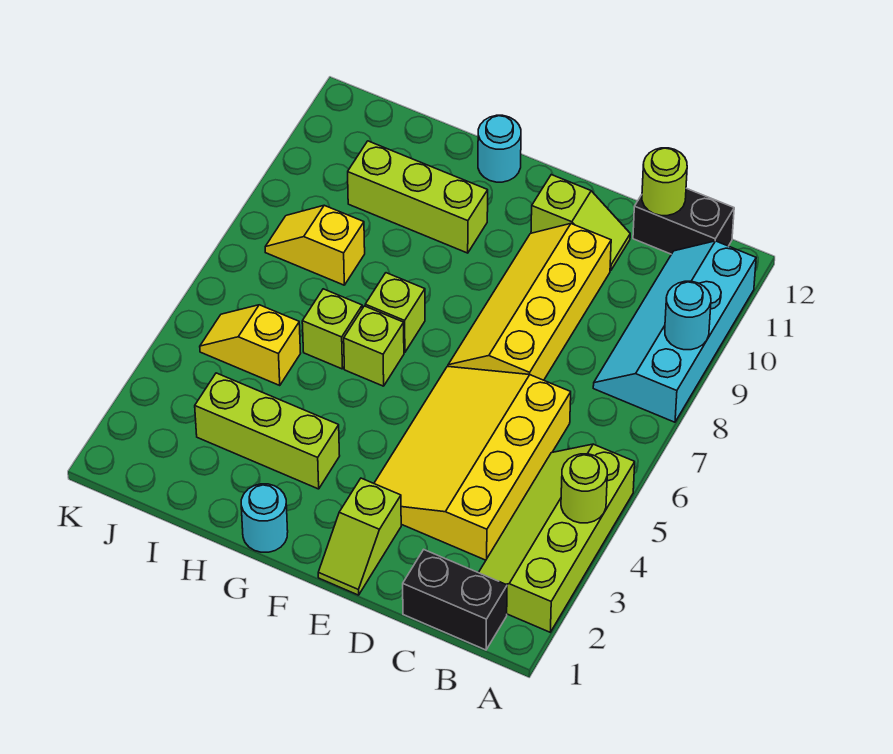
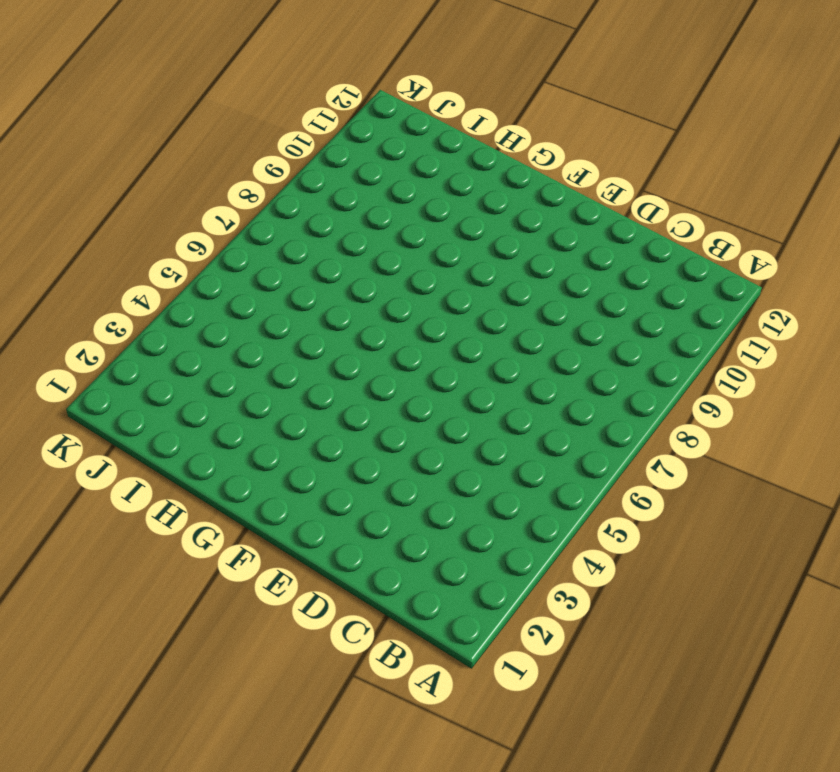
none -> lime slope A2:B5 level 1 top A
none -> cyan slope A8:B11 level 1 top A
none -> black brick B1:C1 level 1

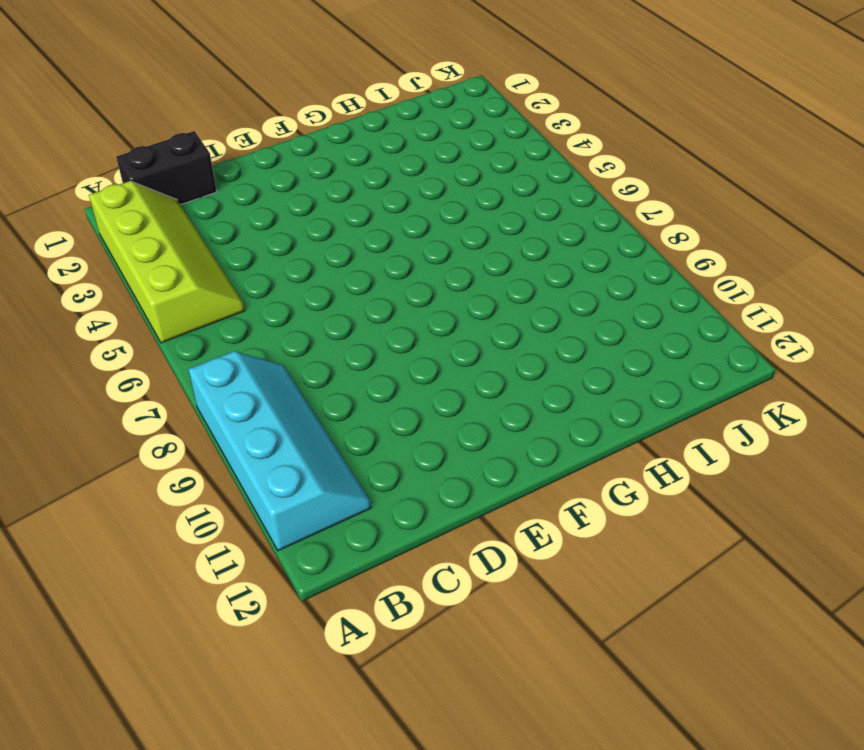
none -> black brick B12:C12 level 1
none -> yellow slope C3:E6 level 1 top C
none -> yellow slope D7:E10 level 1 top D

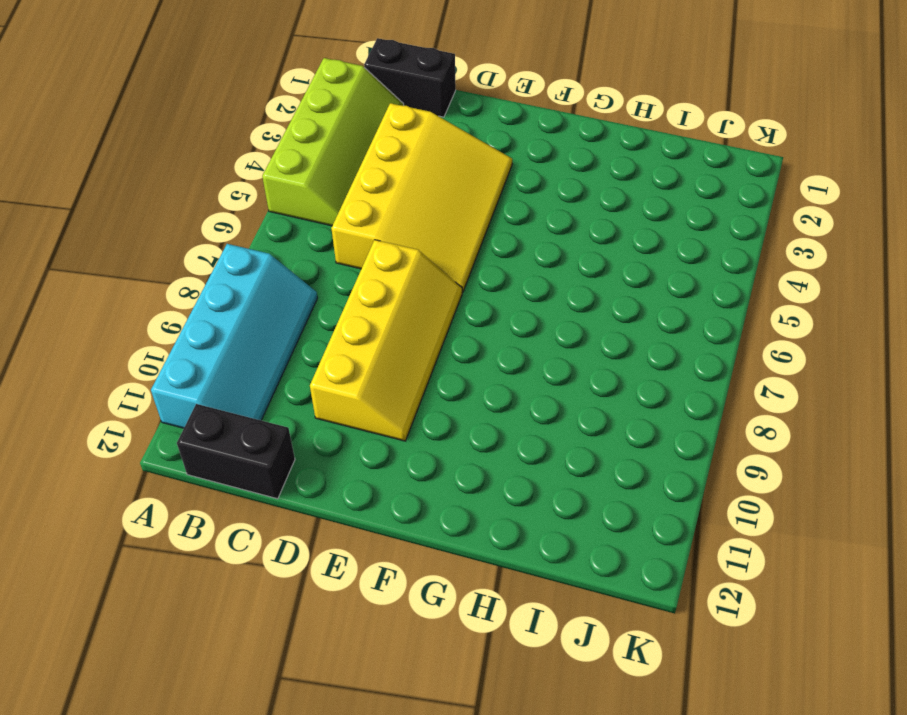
none -> lime slope D11:E11 level 1 top E
none -> lime slope E1:E2 level 1 top 2
none -> cyan round brick G1 level 1

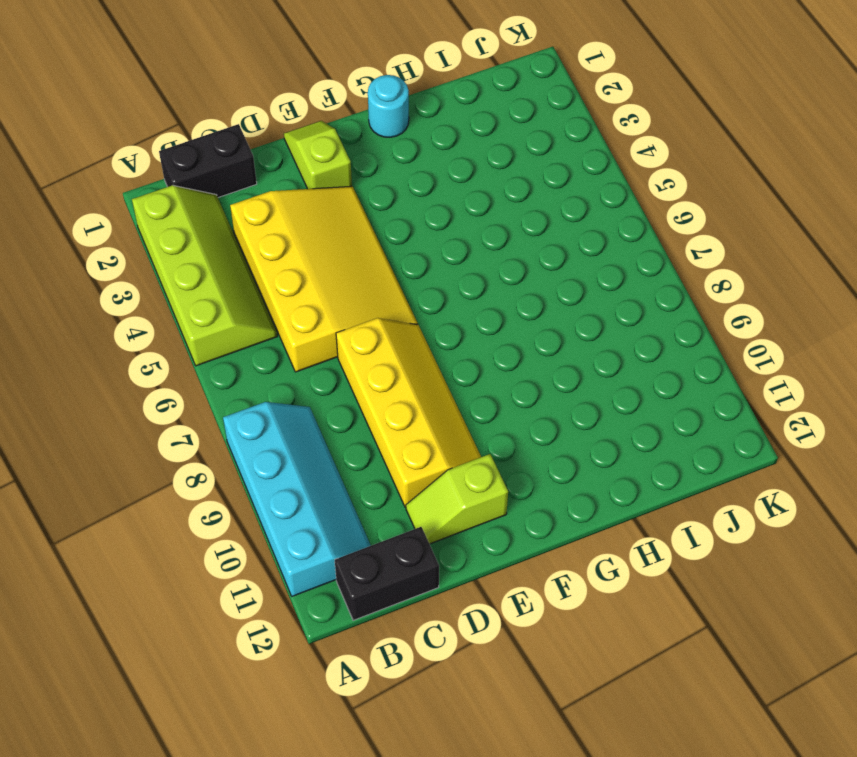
none -> lime brick G3:I3 level 1
none -> lime brick G6 level 1
none -> lime brick G7 level 1

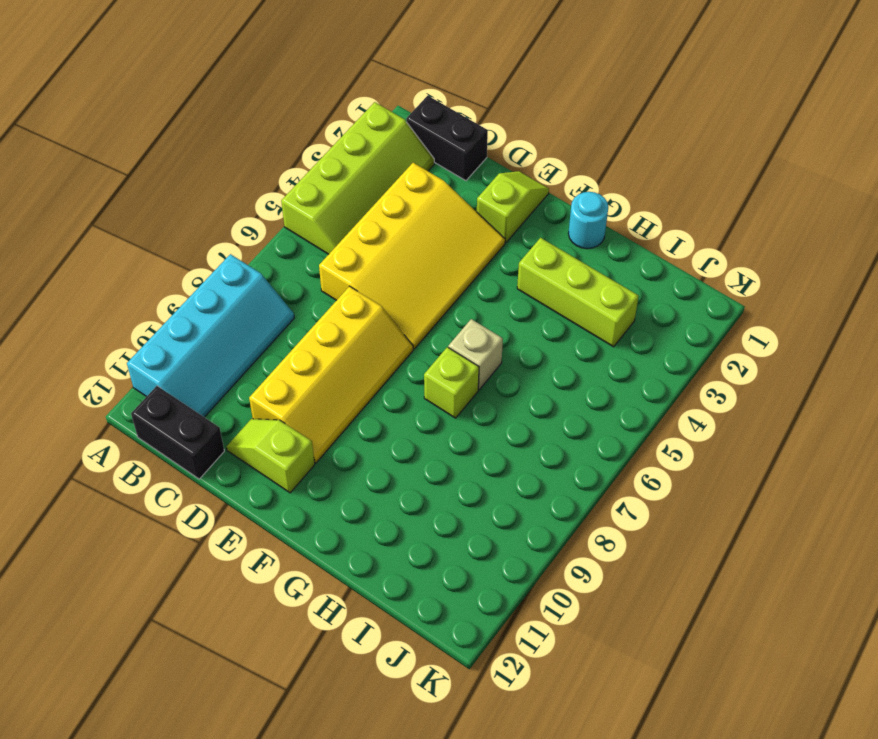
tan brick G6 level 1 -> lime brick G6 level 1
none -> lime brick G10:I10 level 1
none -> cyan round brick G12 level 1
none -> lime brick H6 level 1

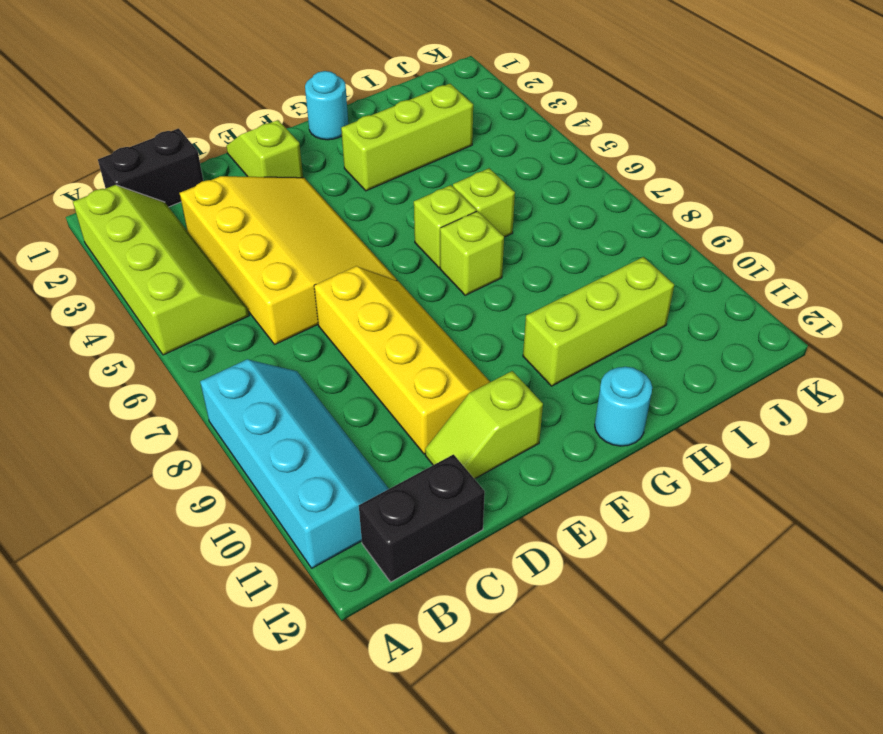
none -> yellow slope I5:J5 level 1 top I
none -> yellow slope I8:J8 level 1 top I
none -> lime round brick A4 level 2

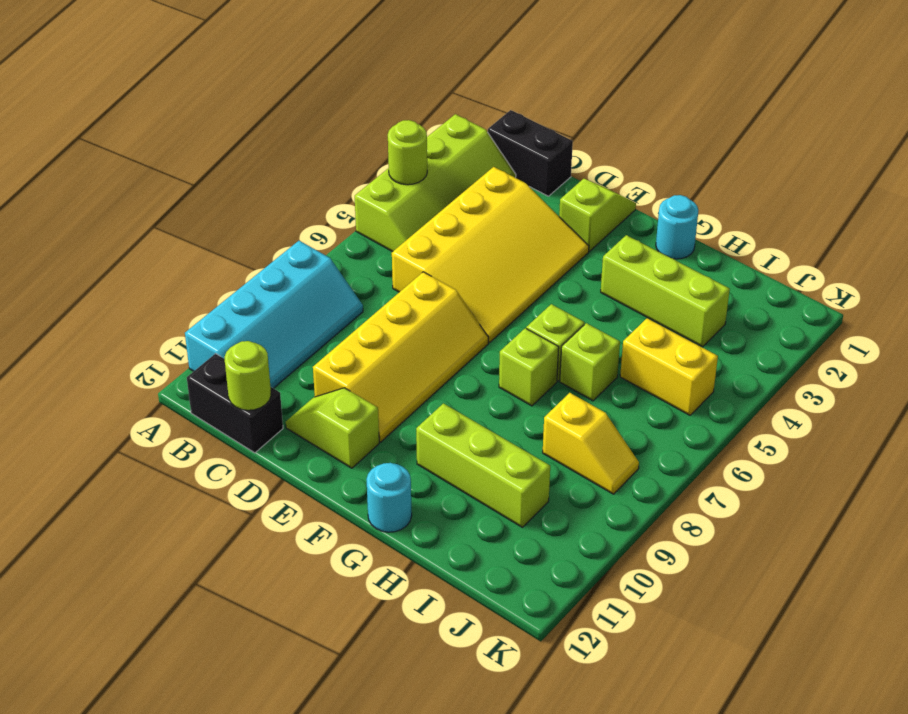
yellow brick I5:J5 level 1 -> yellow slope I5:J5 level 1 top I
none -> cyan round brick A9 level 2

